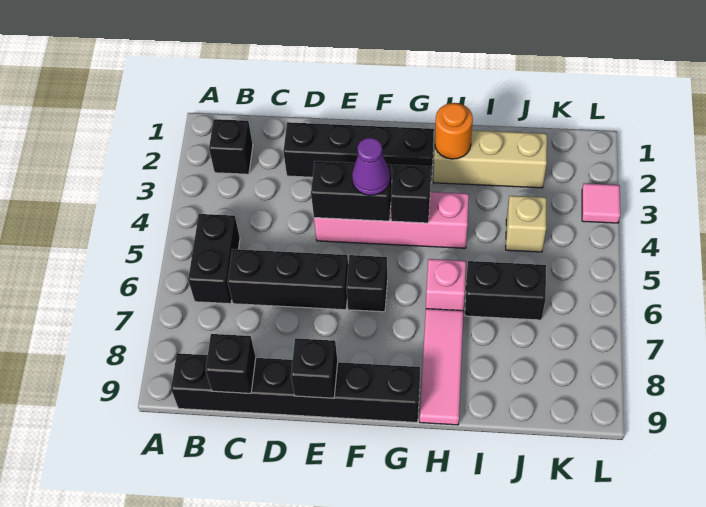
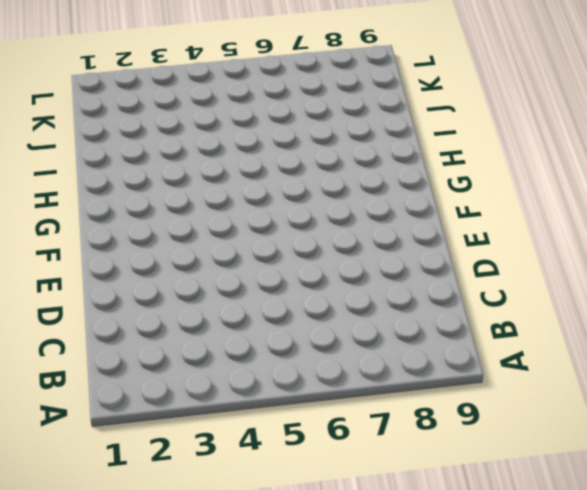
none -> black brick B2 level 1
none -> black brick B5:B6 level 1
none -> black brick B9:G9 level 1

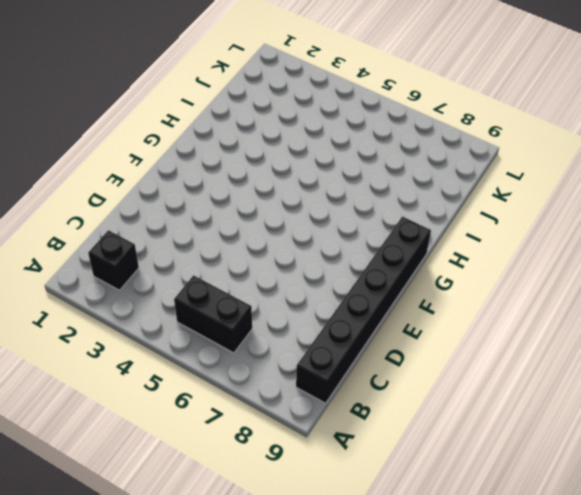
none -> black brick C6:E6 level 1
none -> black brick D2:G2 level 1
none -> pink brick E4:H4 level 1

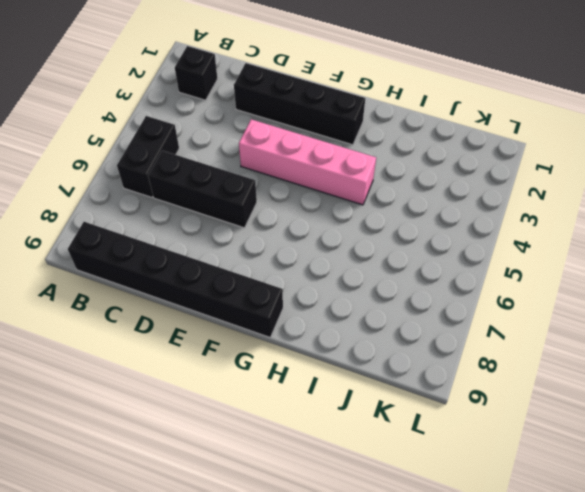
none -> black brick F6 level 1
none -> tan brick H2:J2 level 1
none -> pink brick H6 level 1

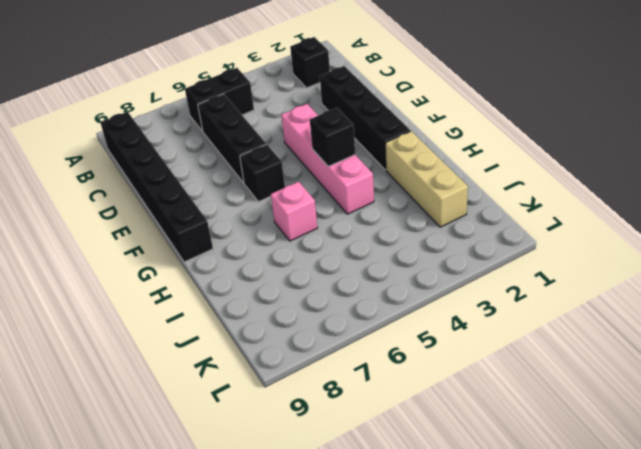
none -> pink tile H7:H9 level 1
none -> black brick I6:J6 level 1
none -> tan brick J4 level 1

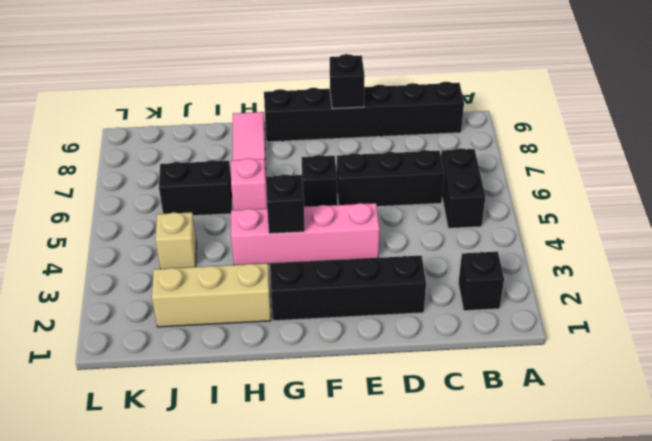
none -> pink tile L3 level 1
none -> black brick C9 level 2
none -> black brick E4:F4 level 2

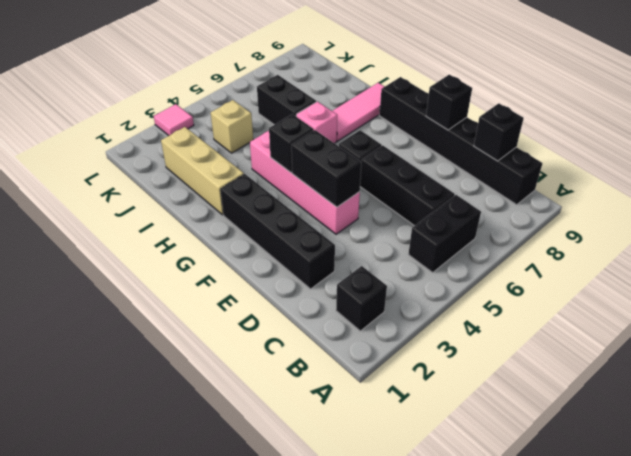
none -> orange round brick H2 level 2
none -> purple cone F4 level 3

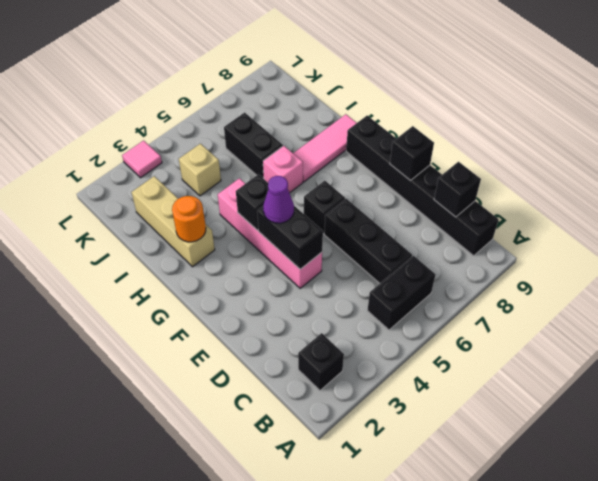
none -> black brick D2:G2 level 1

